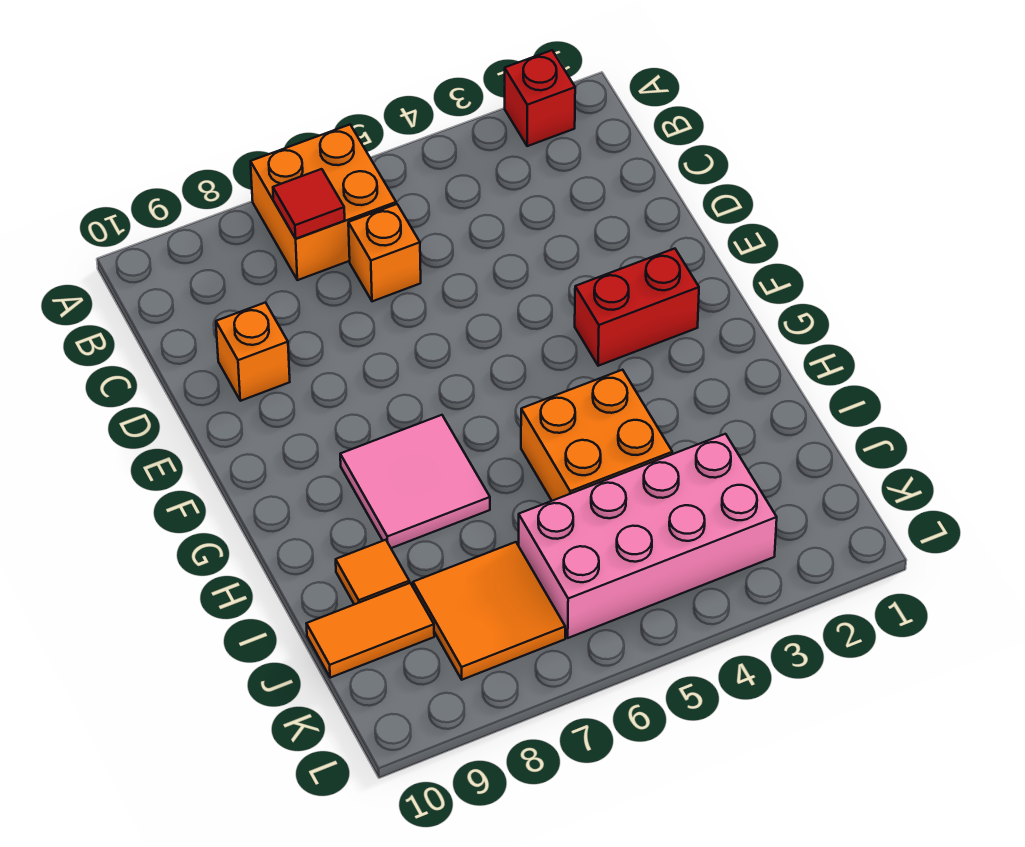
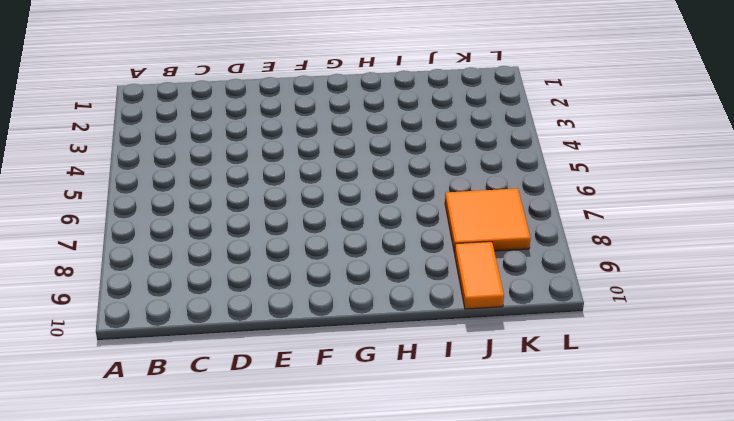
none -> red brick A2 level 1
none -> orange brick A6:B7 level 1
none -> orange brick C6 level 1

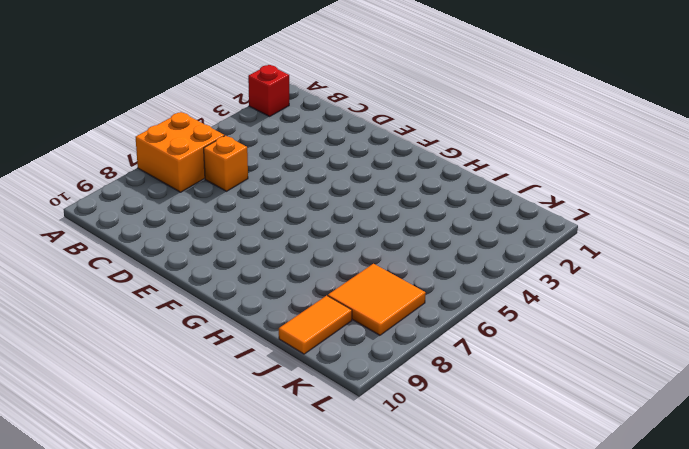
none -> orange brick D9 level 1
none -> red brick F2:F3 level 1
none -> pink tile G7:H8 level 1

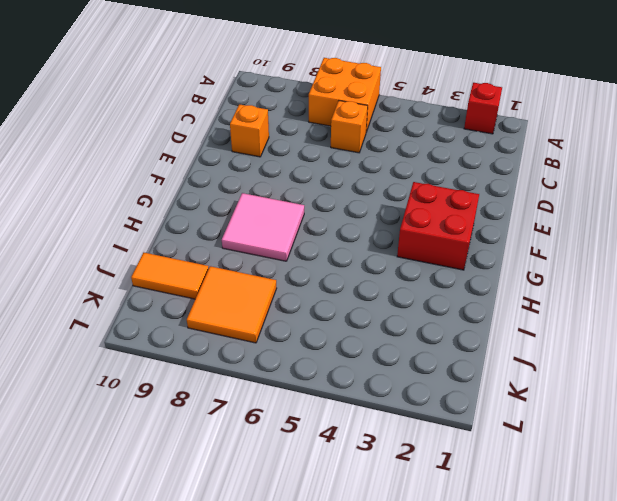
red brick F2:G3 level 1 -> red brick F2:F3 level 1
none -> orange brick H4:I5 level 1
none -> orange tile I9 level 1
none -> pink brick J3:K6 level 1

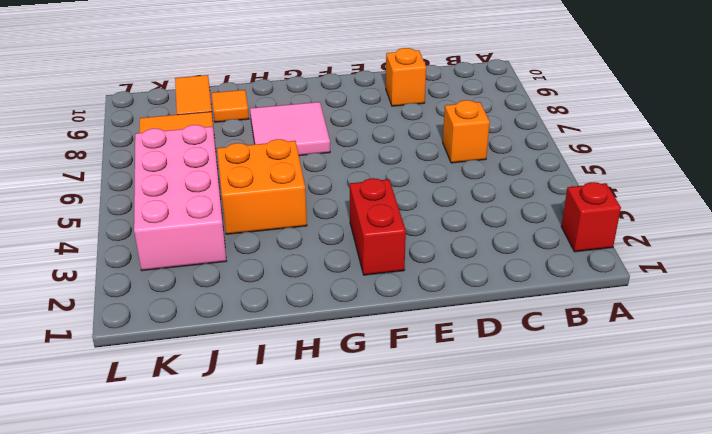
none -> orange brick A6:B7 level 1
none -> red tile B7 level 2

